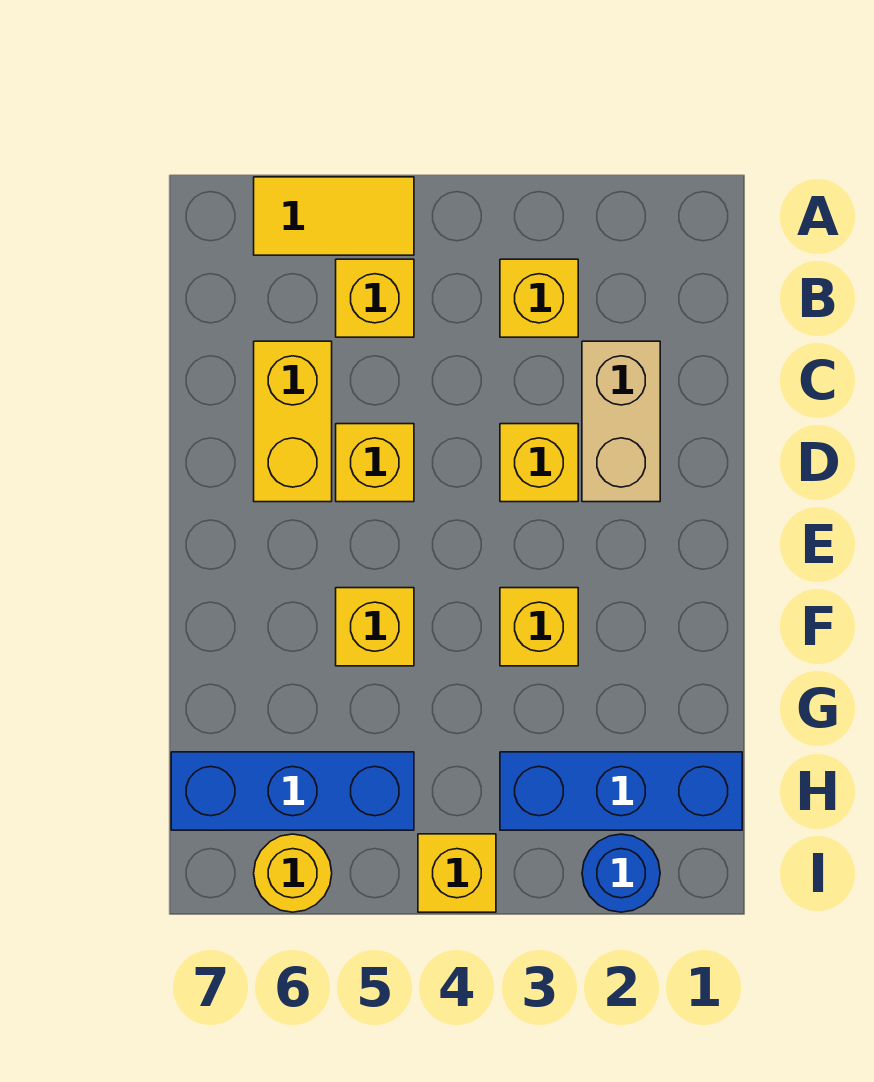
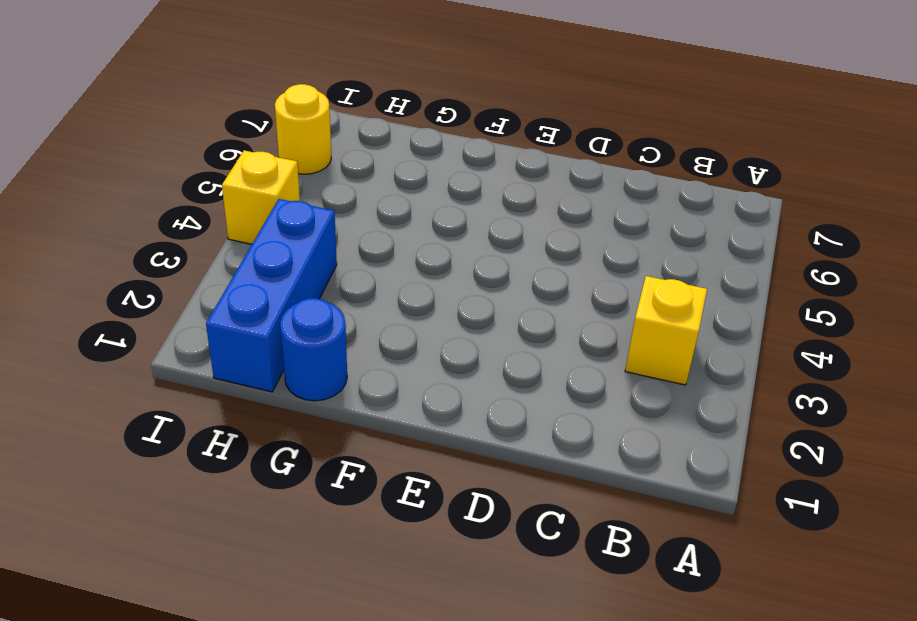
blue round brick G1 level 1 -> blue round brick I2 level 1
none -> yellow tile A5:A6 level 1
none -> yellow brick B5 level 1
none -> tan brick C2:D2 level 1

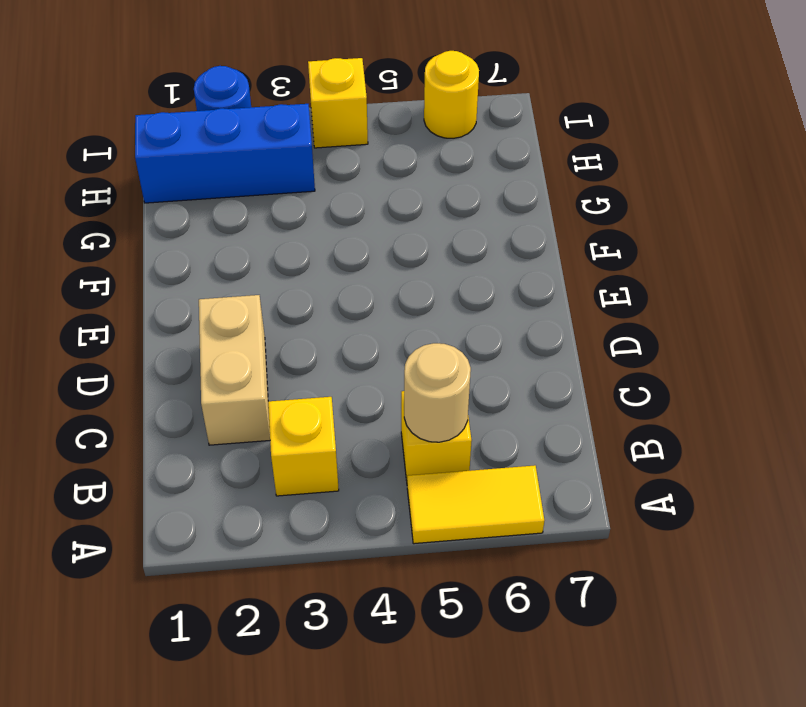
tan round brick B5 level 2 -> none
none -> yellow brick C6:D6 level 1
none -> yellow brick D3 level 1
none -> yellow brick D5 level 1

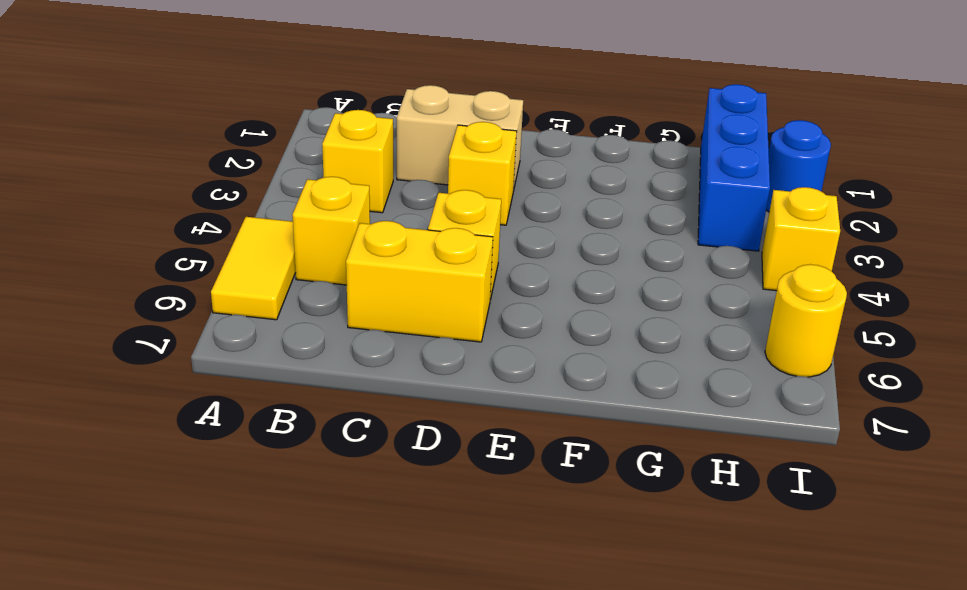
none -> yellow brick F3 level 1
none -> yellow brick F5 level 1
none -> blue brick H5:H7 level 1

